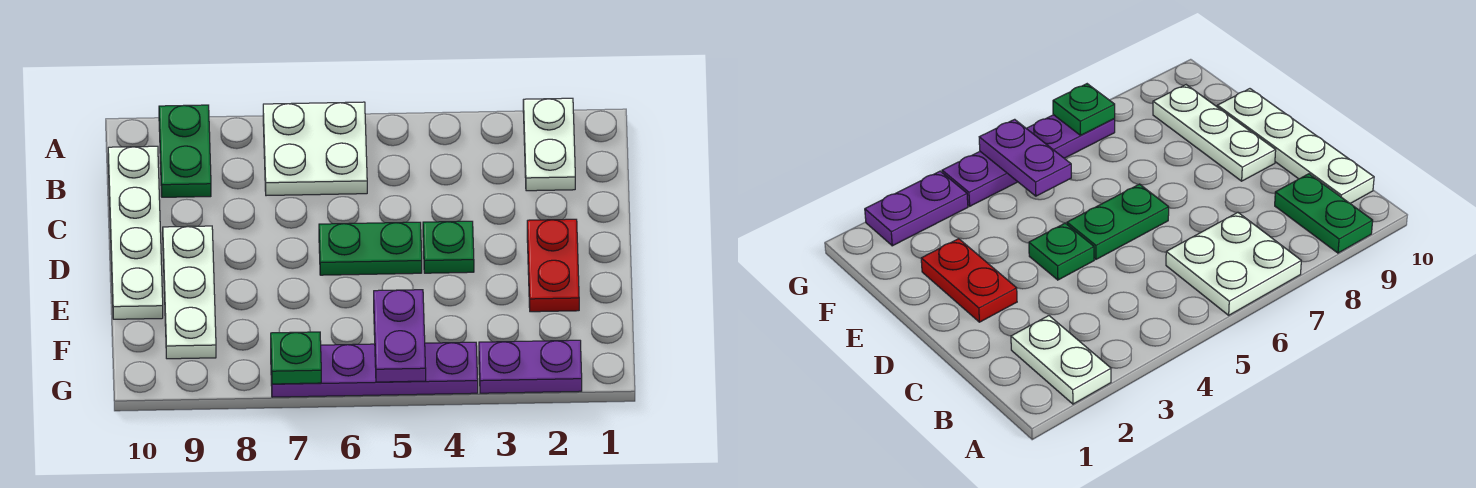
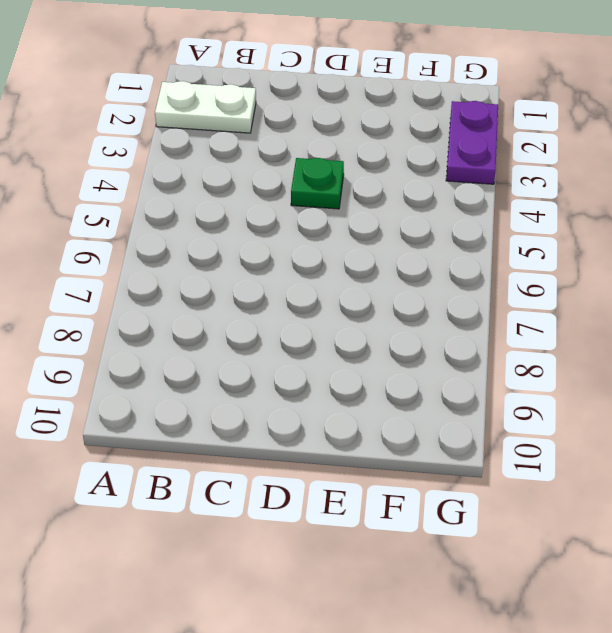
none -> white plate A6:B7 level 1
none -> green plate A9:B9 level 1
none -> white plate B10:E10 level 1

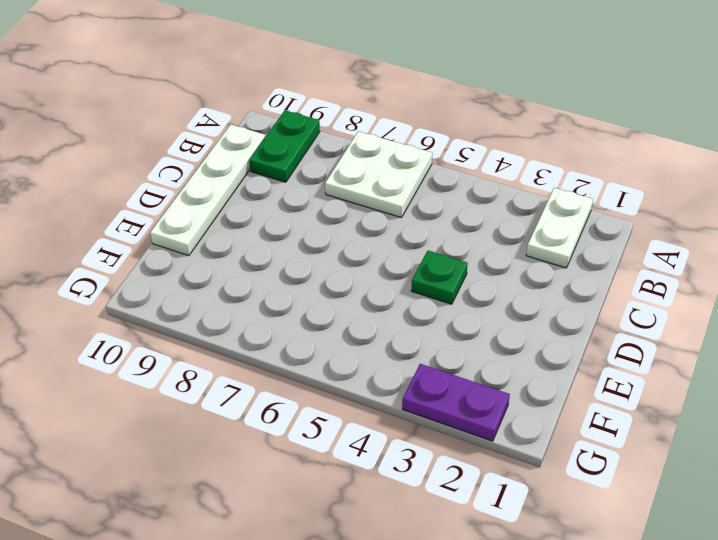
none -> red plate D2:E2 level 1
none -> green plate D5:D6 level 1
none -> white plate D9:F9 level 1

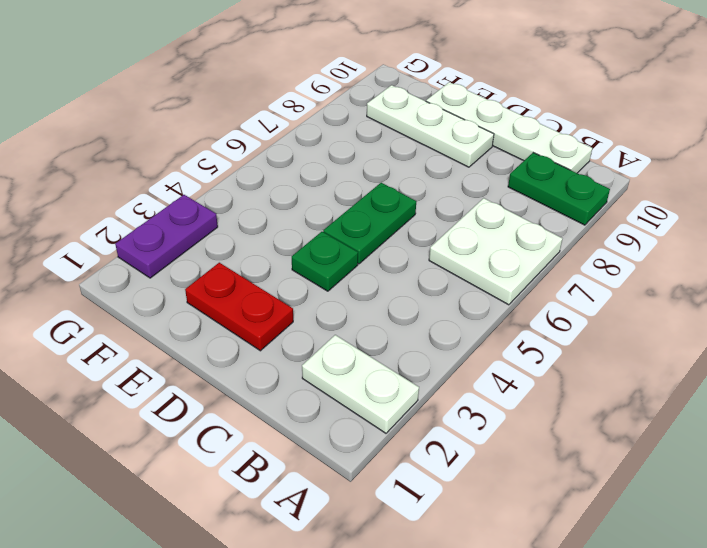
none -> purple plate G4:G7 level 1
none -> purple plate F5:G5 level 2
none -> green plate G7 level 2

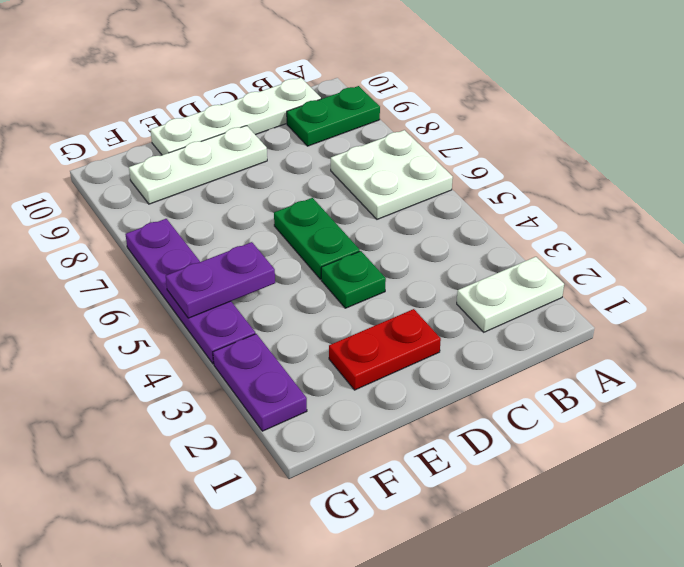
none -> green plate G7 level 2

